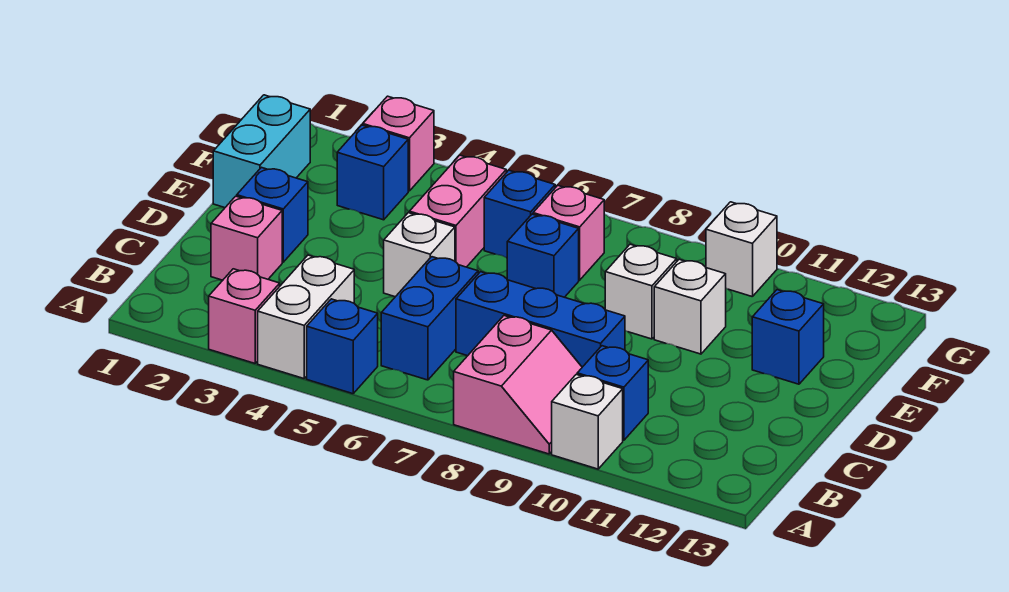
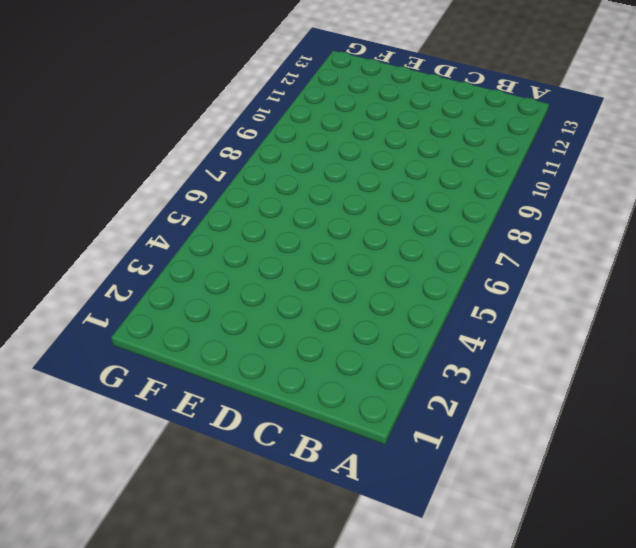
none -> pink brick A3 level 1
none -> white brick A4:B4 level 1
none -> blue brick A5 level 1

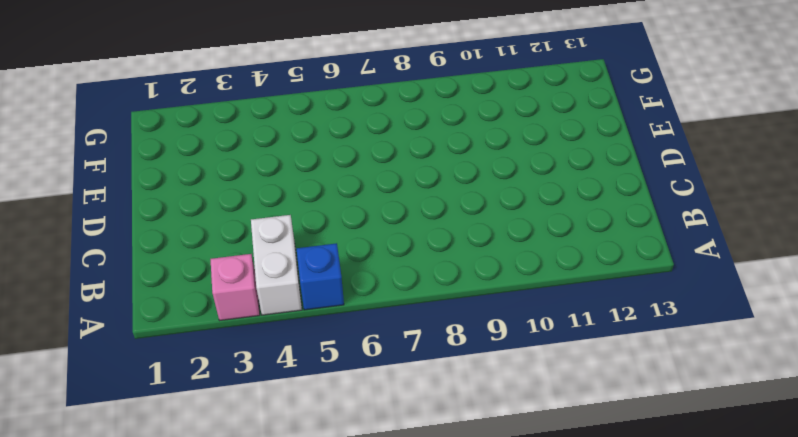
none -> pink slope A8:B9 level 1 top 8
none -> white brick A10 level 1
none -> blue brick B6:C6 level 1

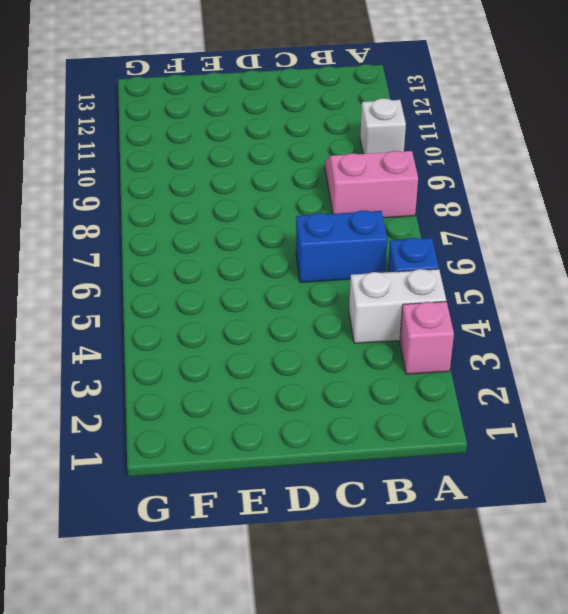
none -> blue brick B10 level 1
none -> pink brick C2 level 1
none -> blue brick C7:C9 level 1

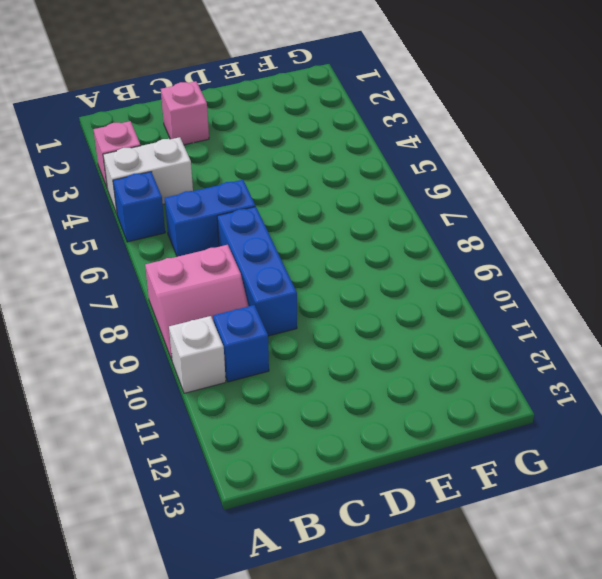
none -> blue brick D2 level 1
none -> white brick D5 level 1
none -> cyan brick E1:F1 level 1

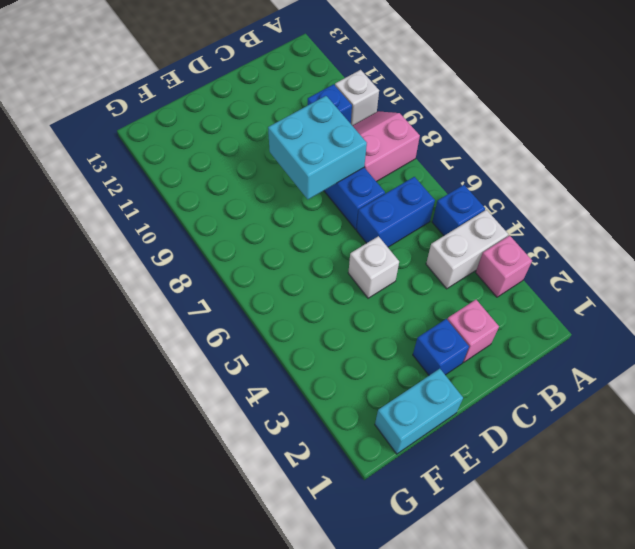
cyan brick C8:D9 level 2 -> none
none -> pink brick E5:F5 level 1
none -> blue brick E7 level 1
none -> white brick E9 level 1

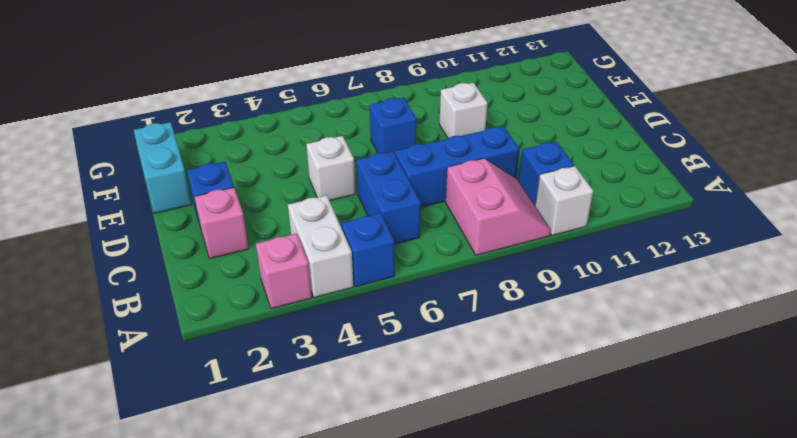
none -> pink brick E5:F5 level 1
none -> white brick E10 level 1
none -> blue brick E12 level 1

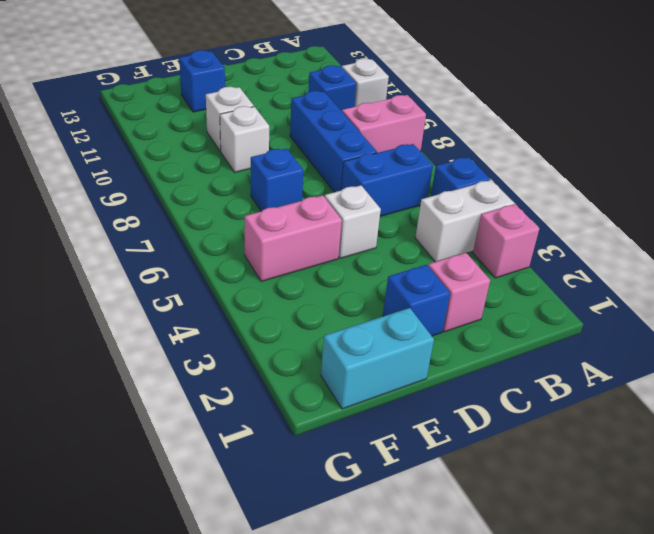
none -> blue brick F3 level 1
none -> blue brick F6 level 1
none -> pink brick F7 level 1

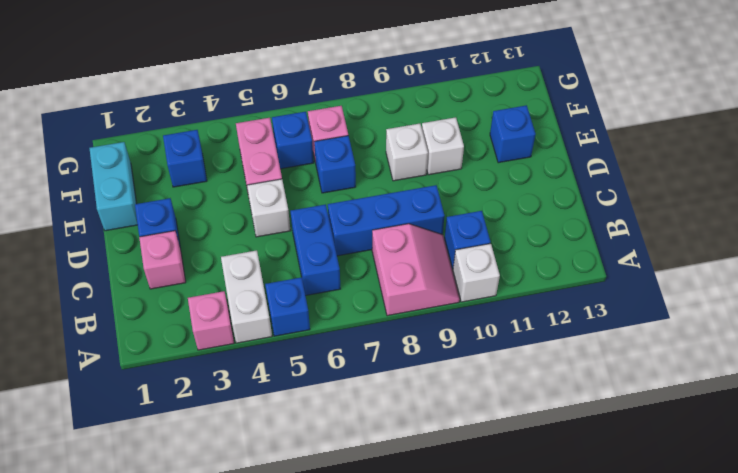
none -> pink brick G3 level 1
none -> white brick G10 level 1

